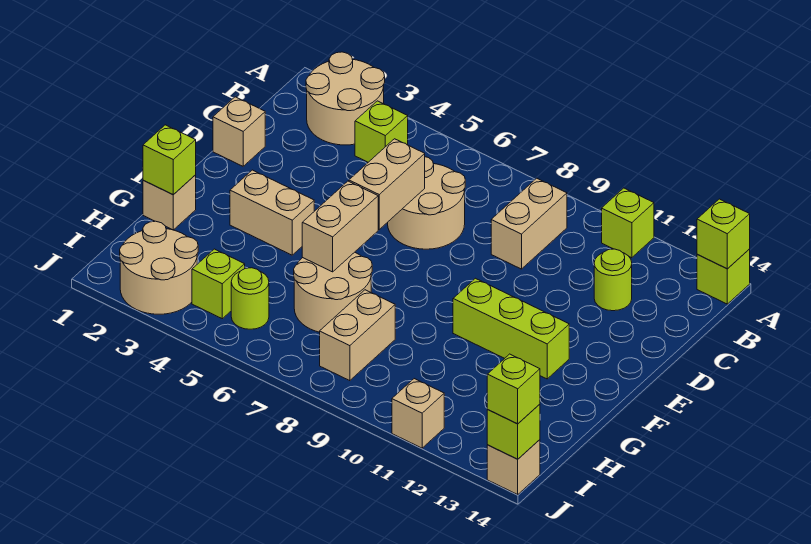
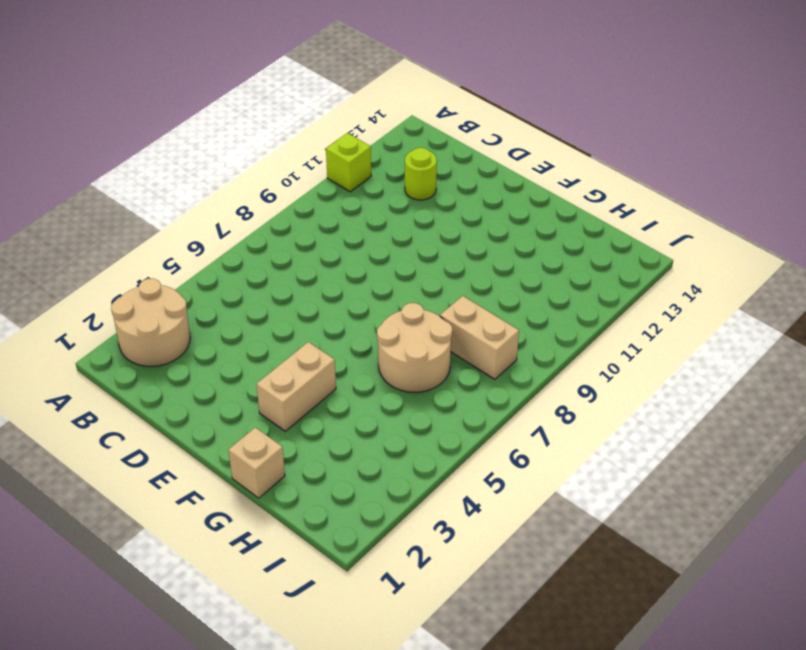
none -> lime brick A14 level 1
none -> lime brick B4 level 1
none -> tan brick B9:C9 level 1

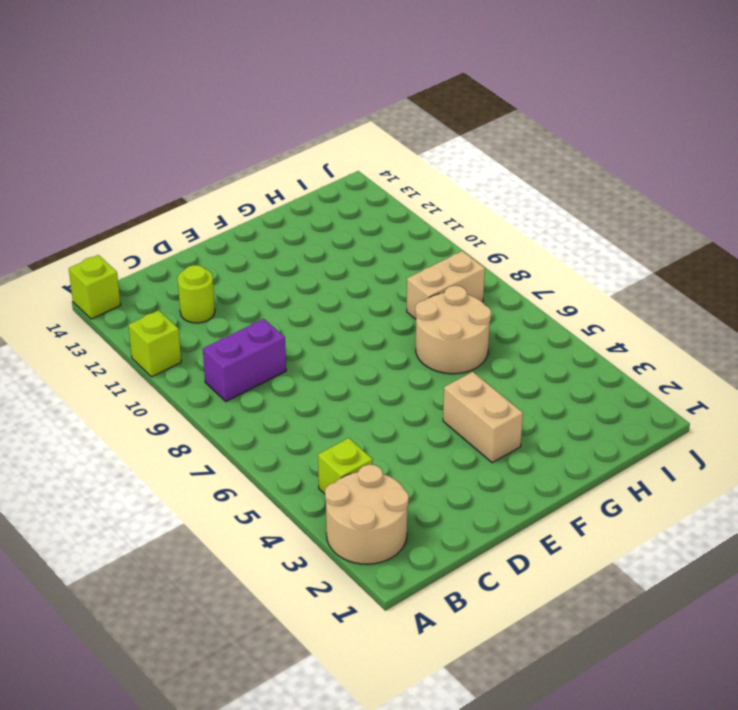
purple brick B9:C9 level 1 -> tan brick B9:C9 level 1
none -> tan round brick C6:D7 level 1
none -> tan brick D1 level 1
none -> lime brick F10:F12 level 1

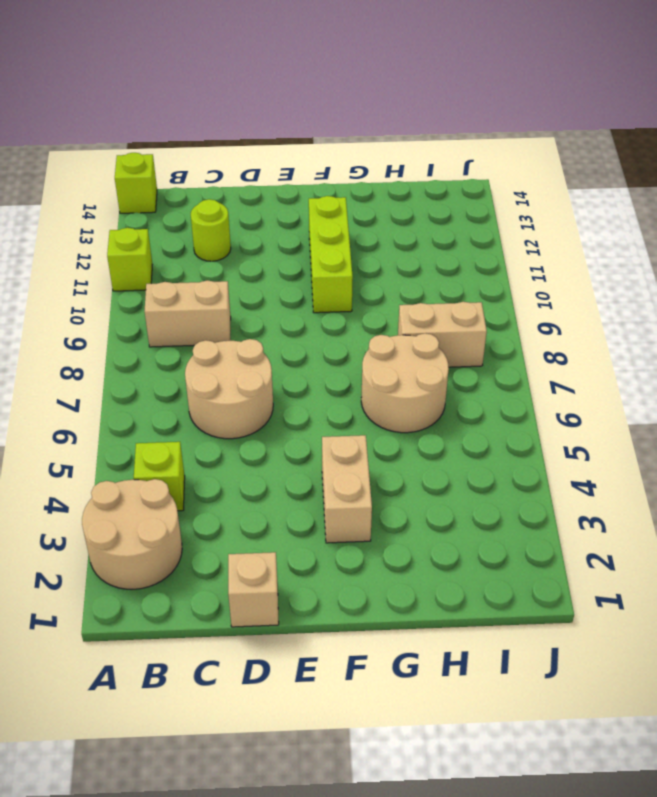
none -> tan brick G1 level 1
none -> tan round brick I2:J3 level 1
none -> lime brick I4 level 1

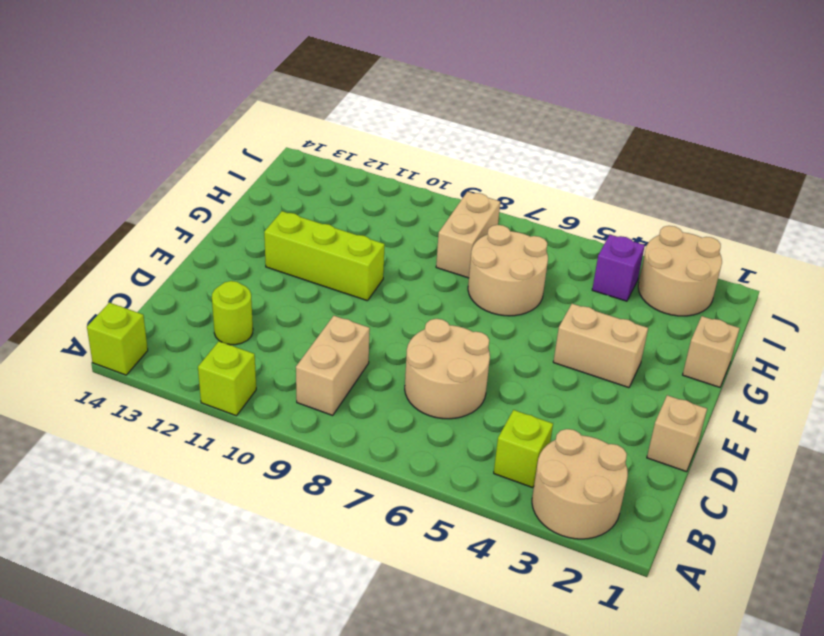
purple brick I4 level 1 -> lime brick I4 level 1
none -> lime round brick I5 level 1
none -> tan brick J11 level 1
none -> tan brick J14 level 1

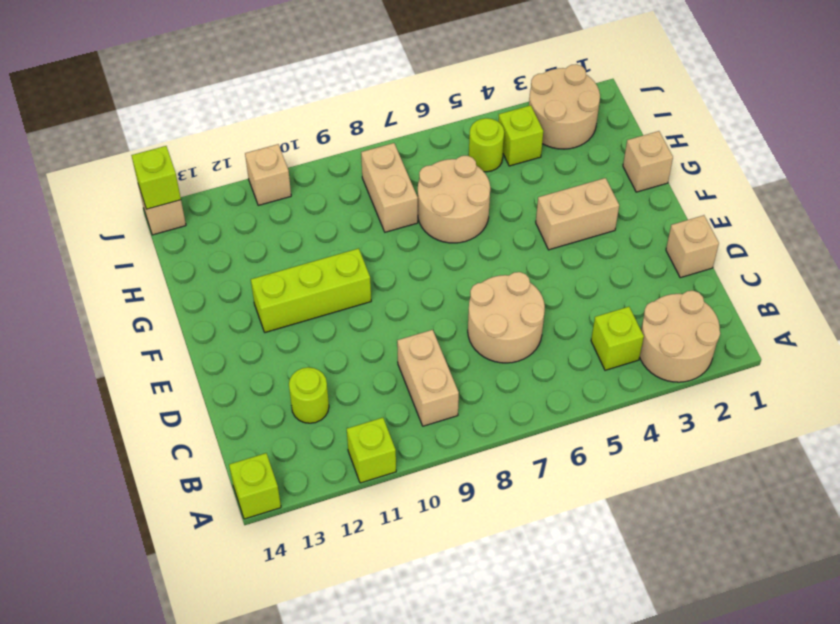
none -> lime brick A14 level 2
none -> tan brick D6:E6 level 2
none -> tan brick F6:G6 level 2

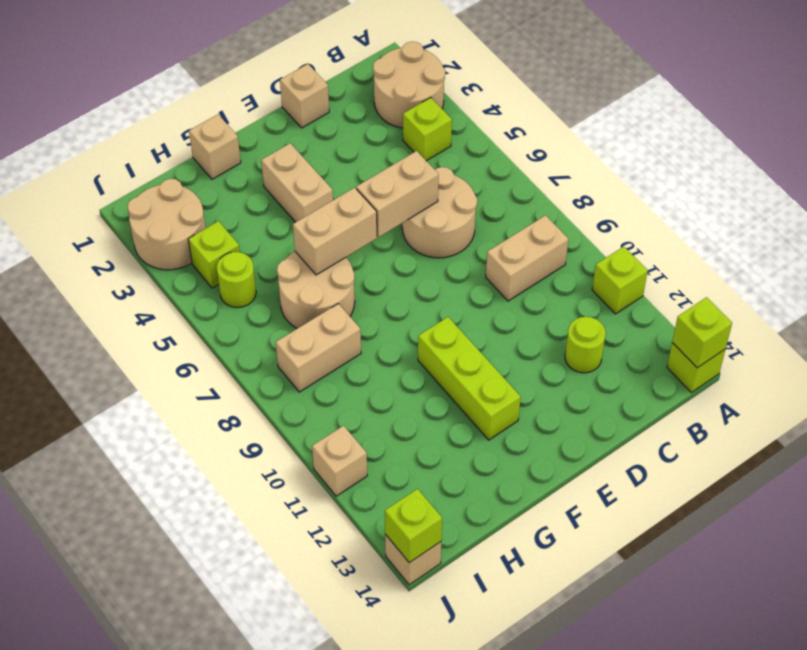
none -> lime brick G1 level 2
none -> lime brick J14 level 3

